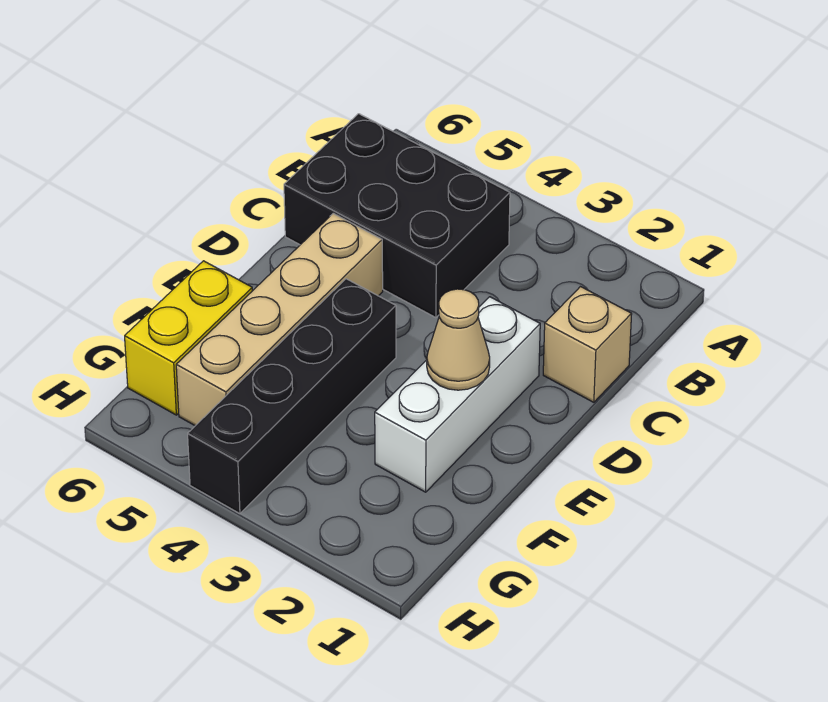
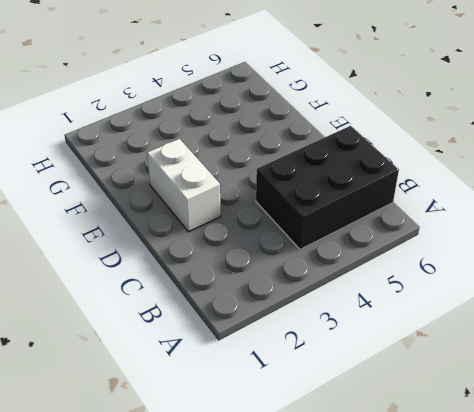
white brick D2:E2 level 1 -> white brick D2:F2 level 1
none -> tan brick C1 level 1
none -> tan brick D5:G5 level 1

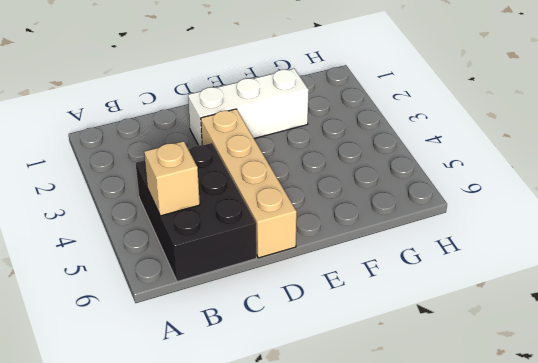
tan brick B5 level 2 -> tan brick C1 level 1
tan brick D3:D6 level 1 -> tan brick D5:G5 level 1
none -> black brick E4:H4 level 1
none -> yellow brick F6:G6 level 1

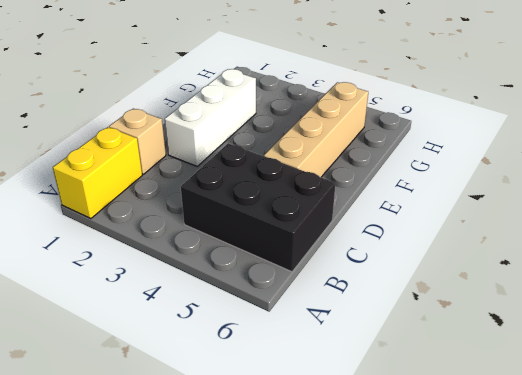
yellow brick A1:B1 level 1 -> yellow brick F6:G6 level 1
none -> black brick E4:H4 level 1
none -> tan cone E2 level 2

